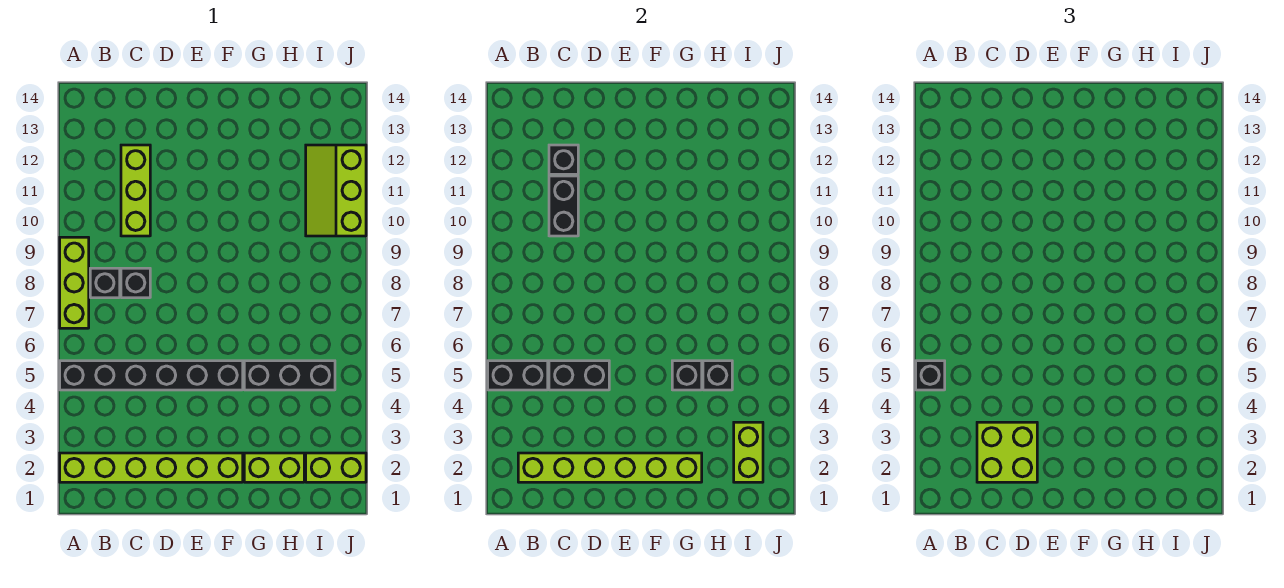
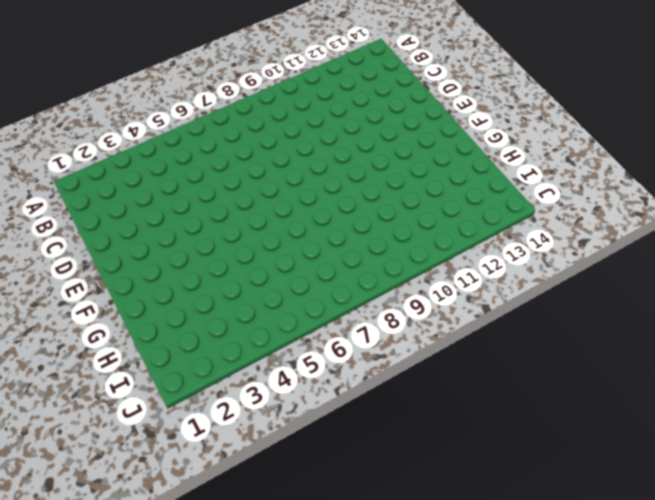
none -> lime brick A2:F2 level 1
none -> black brick A5:F5 level 1
none -> lime brick A7:A9 level 1

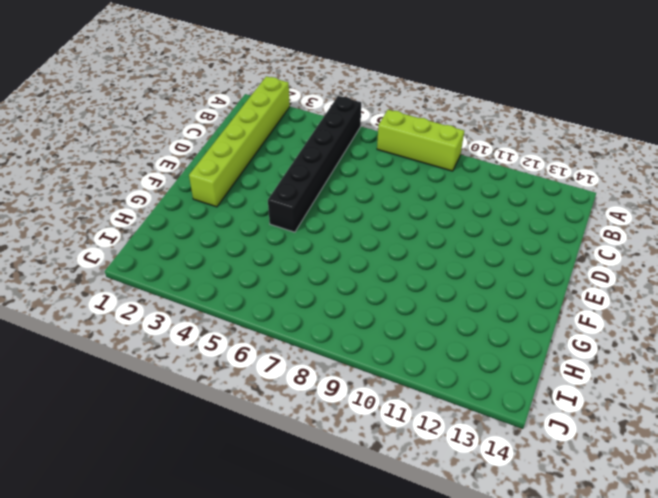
none -> black brick B8 level 1
none -> black brick C8 level 1
none -> lime brick C10:C12 level 1

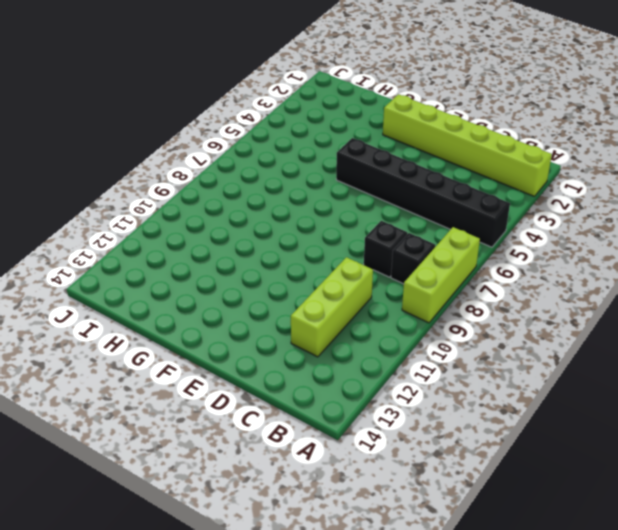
none -> lime brick G2:H2 level 1
none -> black brick G5:I5 level 1
none -> lime brick I2:J2 level 1

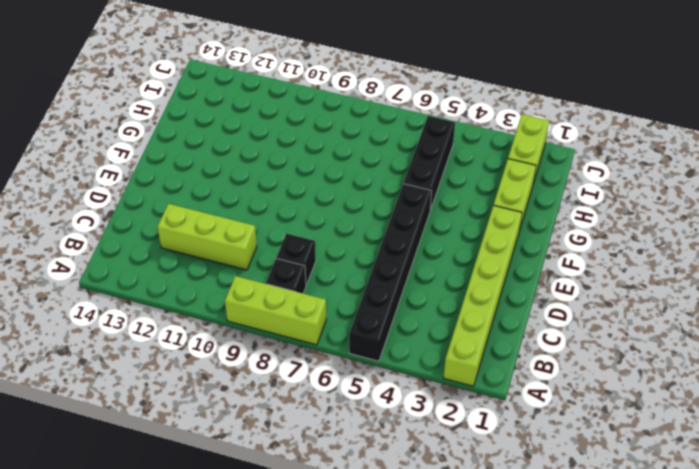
none -> lime slope I10:J12 level 1 top J
none -> black brick A5:B5 level 2
none -> lime brick B2:G2 level 2

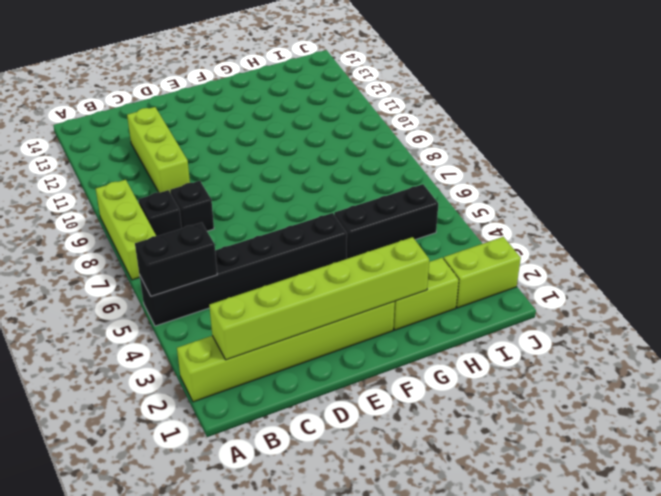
none -> lime slope I10:J12 level 1 top J
none -> black brick C5:D5 level 2
none -> black brick C10:C11 level 2

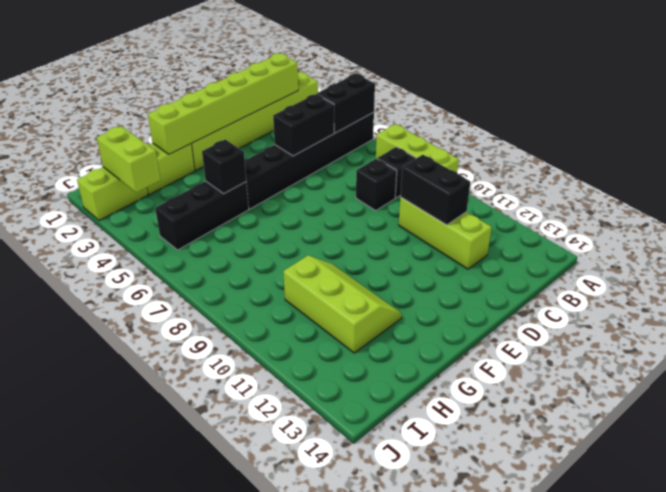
lime slope G10:H12 level 1 top H -> lime slope I10:J12 level 1 top J
none -> black brick C12 level 2
none -> black brick H5 level 2
none -> black brick A5 level 3

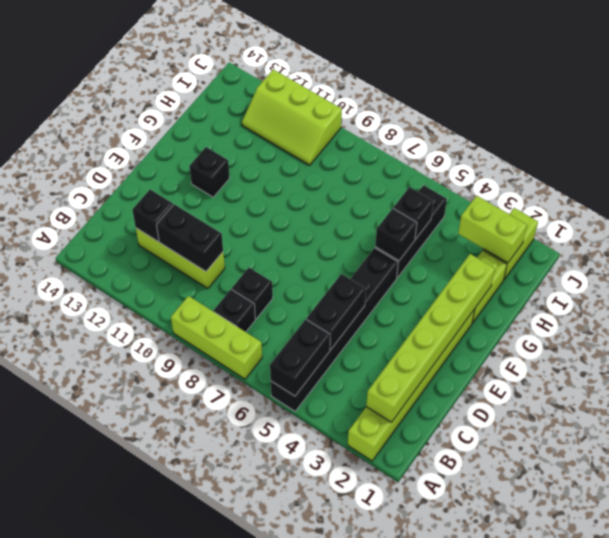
black brick F12 level 1 -> black brick A5 level 3
none -> lime brick C2:D3 level 3

